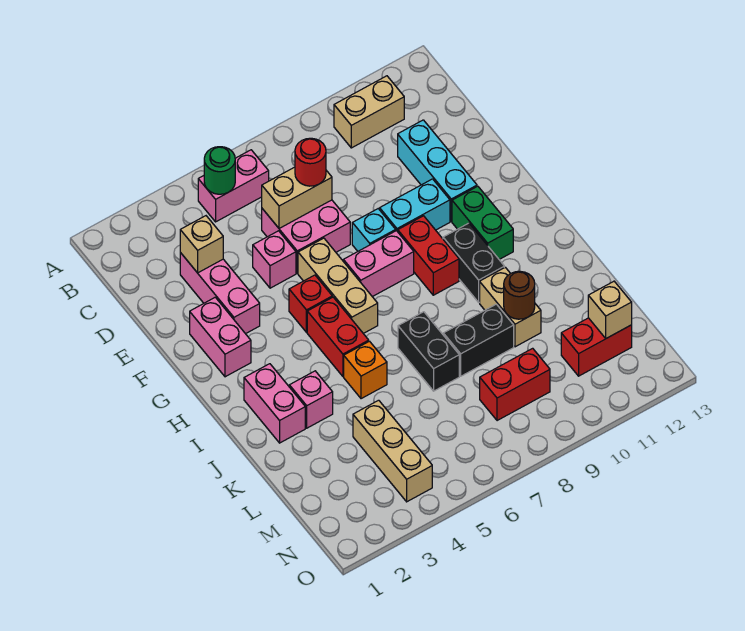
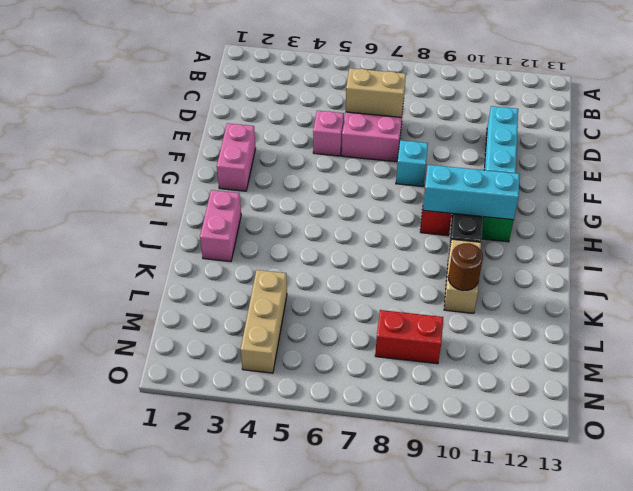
cyan brick H9:H11 level 2 -> none
none -> pink brick B5:B6 level 1
none -> tan brick B10:B11 level 1
none -> pink brick D3:F3 level 1
none -> tan brick F6:H6 level 1

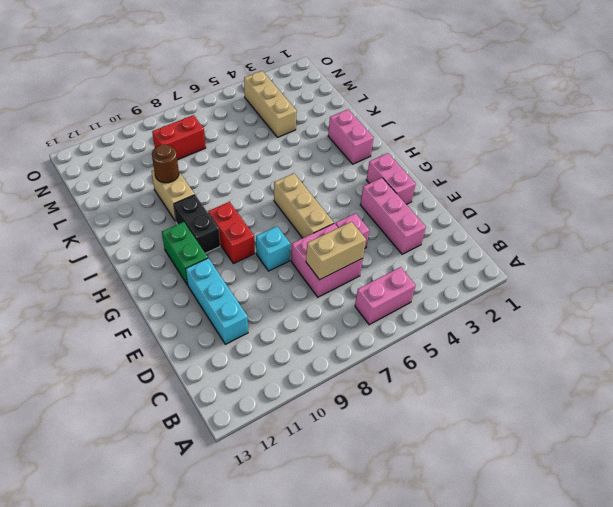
none -> tan brick B10:B11 level 1
none -> cyan brick F9:F10 level 1
none -> red brick G5 level 1
none -> pink brick G7:G8 level 1

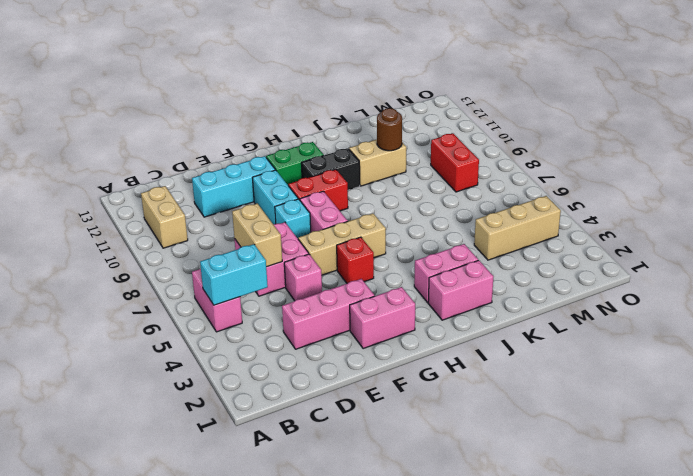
cyan brick B5:C5 level 2 -> green round brick B5 level 2
pink brick I3:J3 level 1 -> pink brick J3 level 1
none -> red brick H5:I5 level 1
none -> orange brick J5 level 1
none -> black brick J7:K7 level 1
none -> black brick K8:K9 level 1

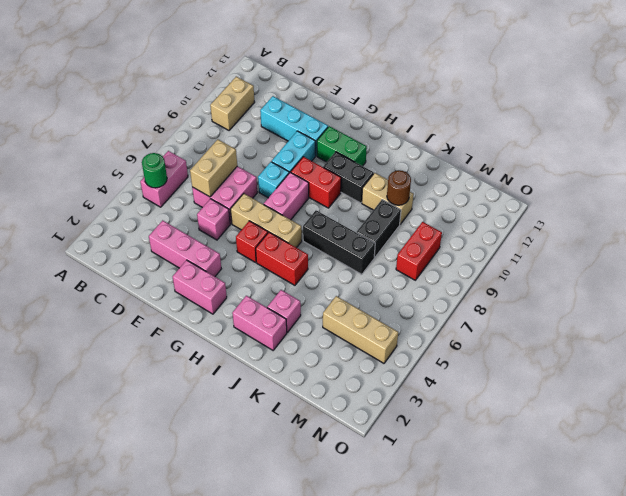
black brick I7:K7 level 1 -> black brick J7:K7 level 1
none -> orange brick J5 level 1
none -> red brick M11:M12 level 1
none -> tan brick D3 level 2
none -> tan brick M12 level 2

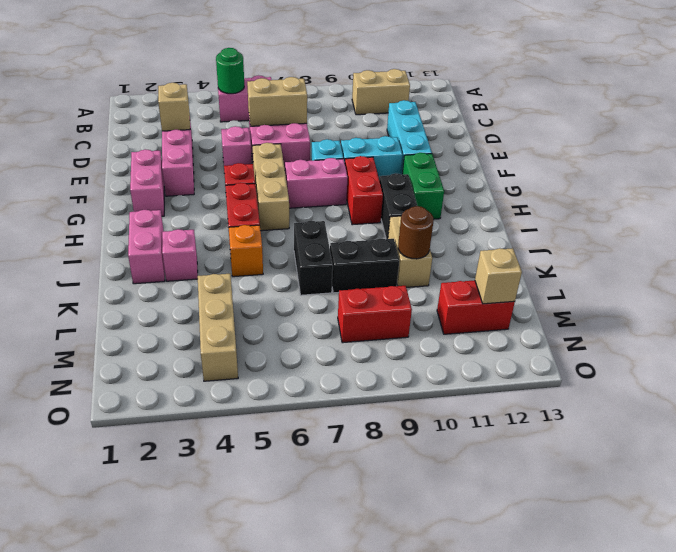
none -> red round brick D7 level 3

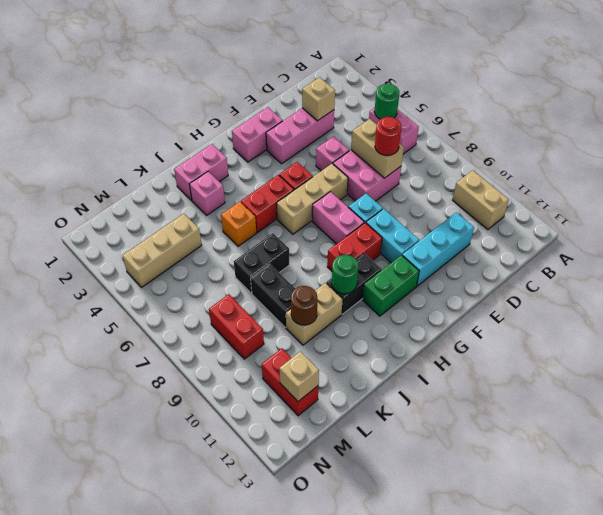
green round brick I10 level 2 -> none

